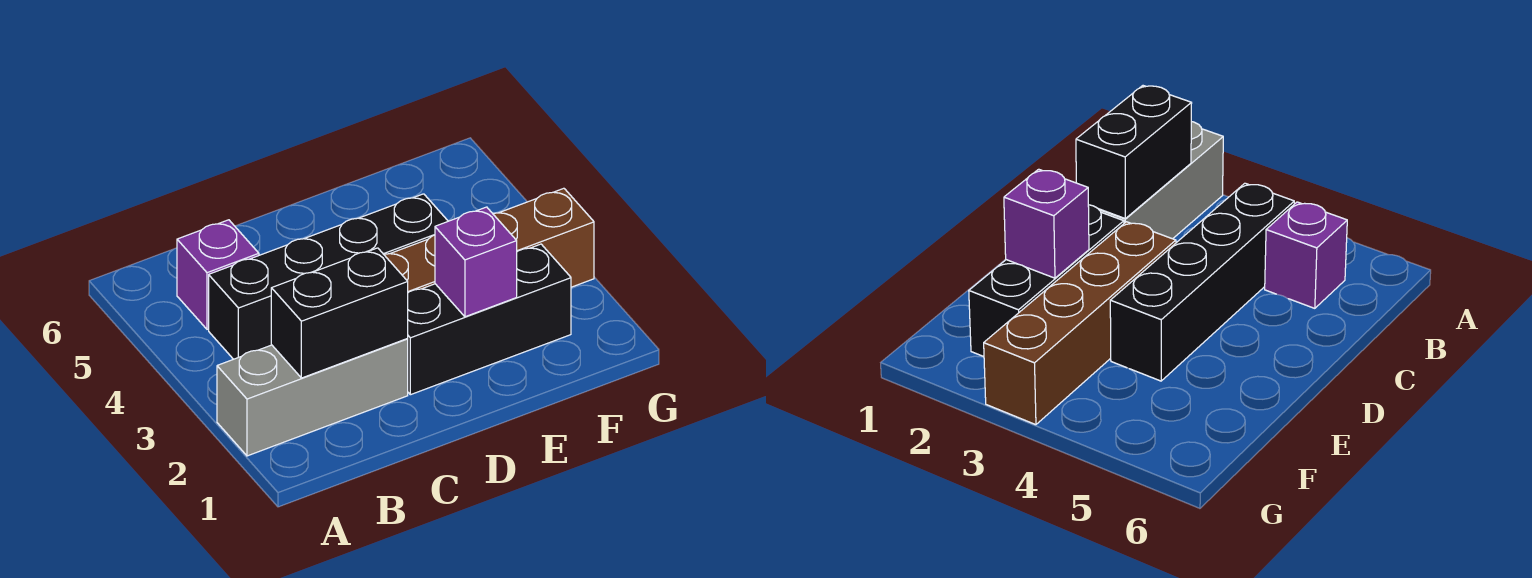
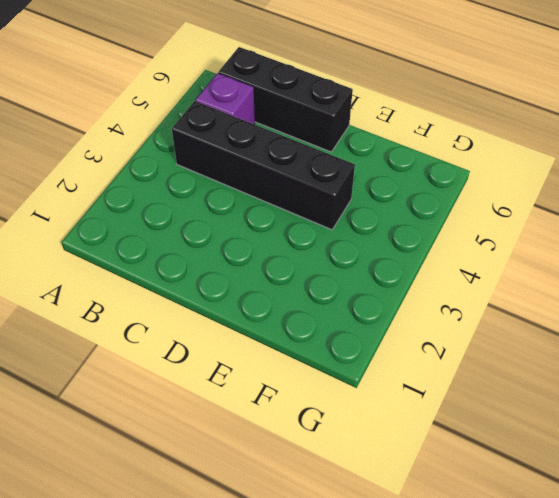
black brick B6:D6 level 1 -> black brick D2:F2 level 1
none -> grey brick A2:C2 level 1
none -> brown brick D3:G3 level 1

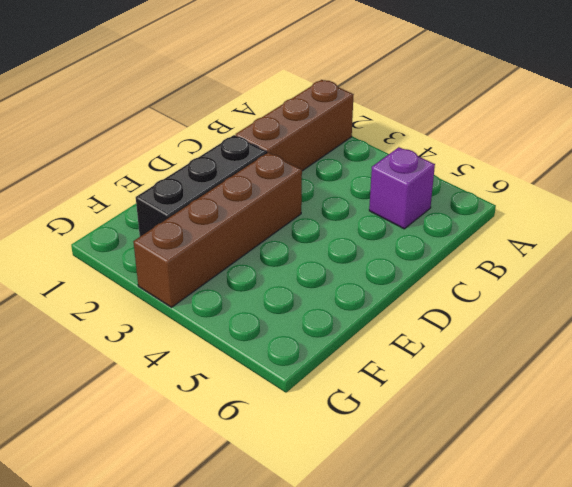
brown brick A2:C2 level 1 -> grey brick A2:C2 level 1
none -> black brick B4:E4 level 1
none -> black brick B2:C2 level 2

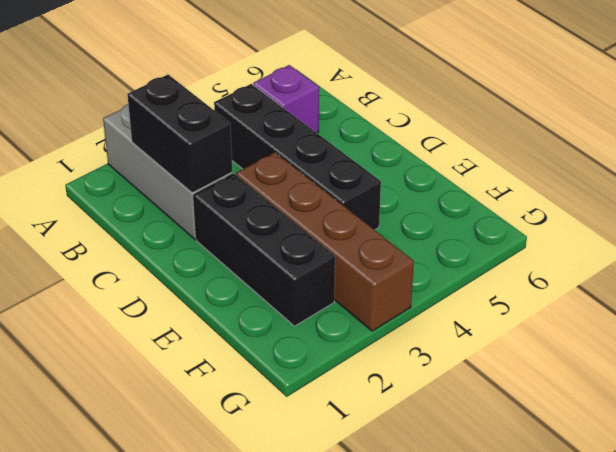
none -> purple brick E2 level 2

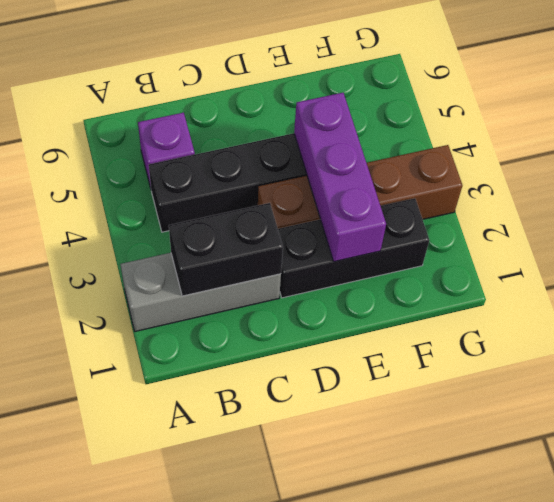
purple brick E2:E4 level 2 -> purple brick E2 level 2

